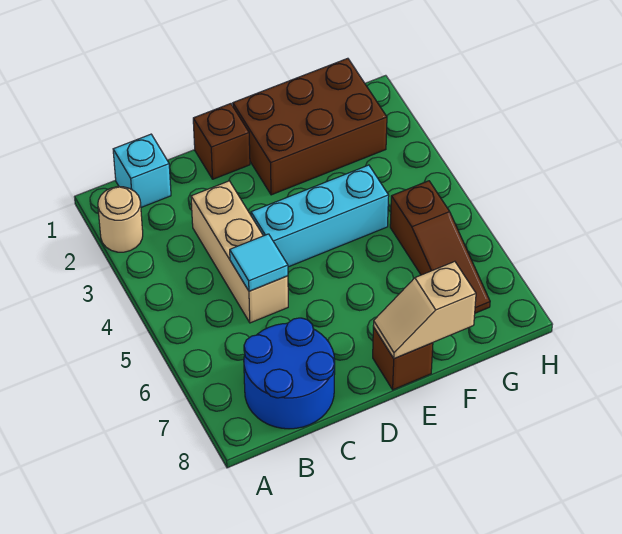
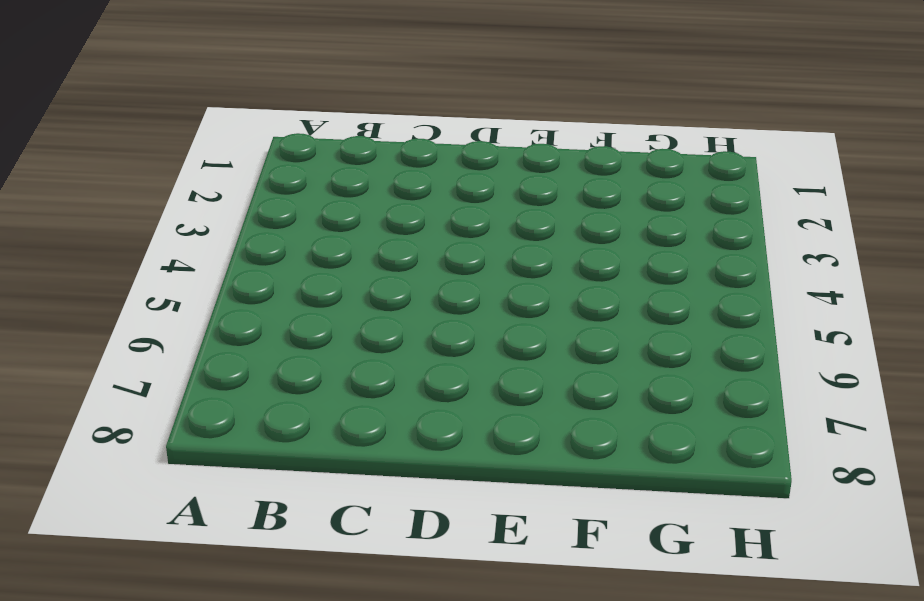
none -> tan round brick A2 level 1
none -> cyan brick B1 level 1

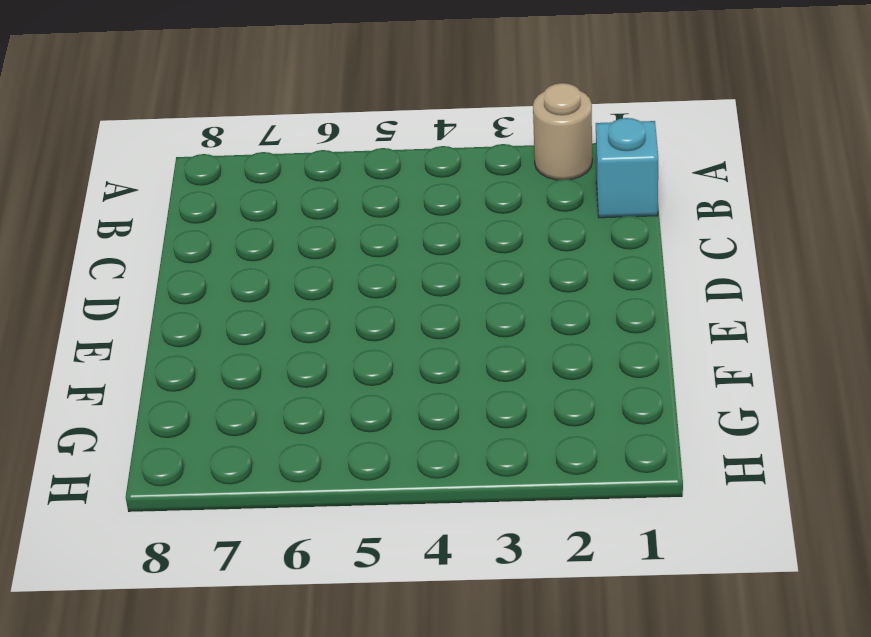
none -> blue round brick B7:C8 level 1
none -> tan brick C3:C5 level 1

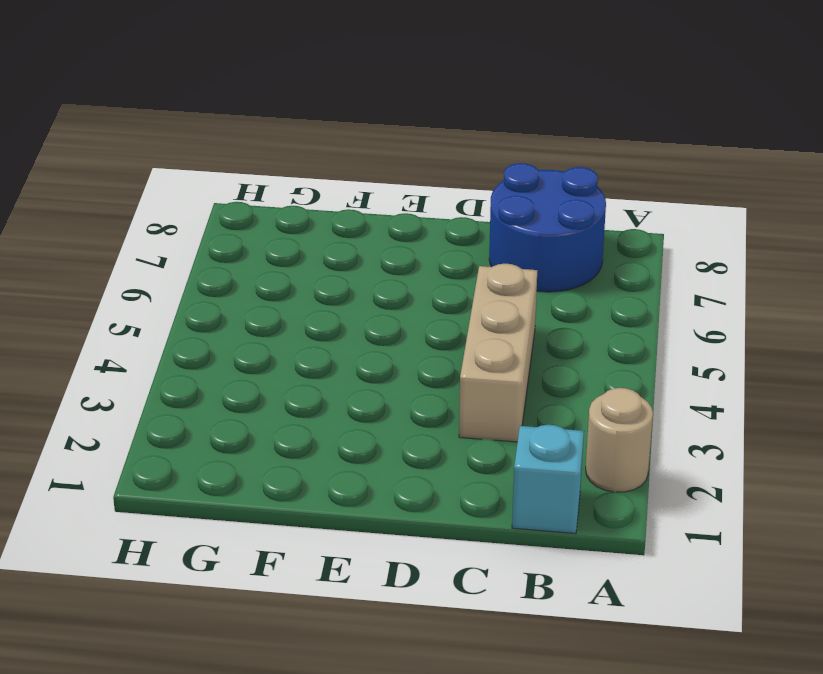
none -> brown brick D1 level 1
none -> cyan brick D4:F4 level 1

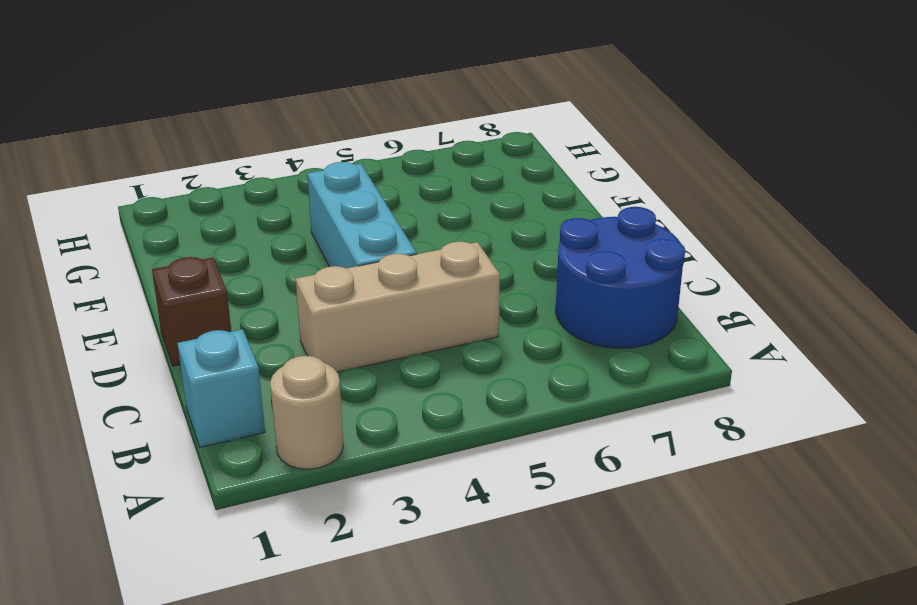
none -> brown brick E1:G2 level 1
none -> brown brick E8 level 1

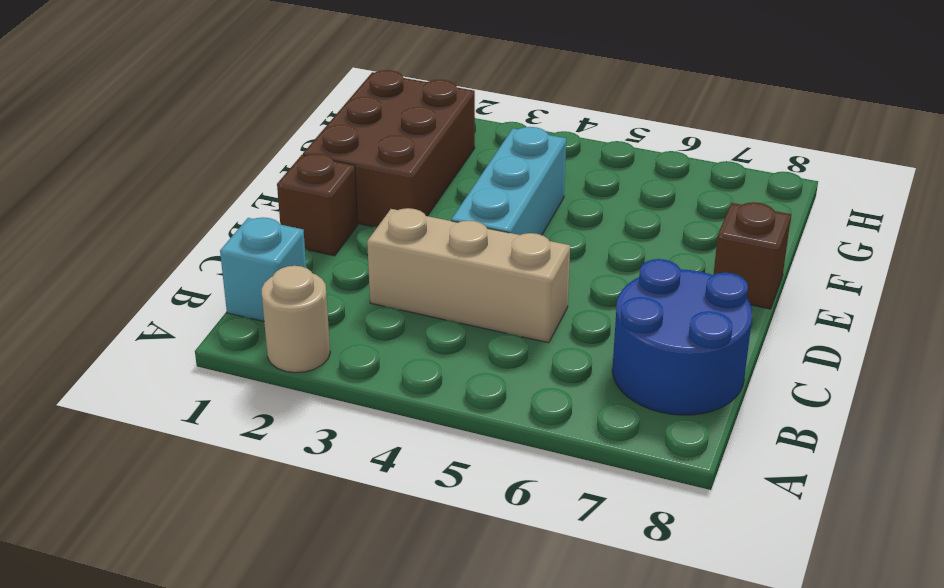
none -> brown slope G5:G7 level 1 top 5
none -> cyan tile C5 level 2

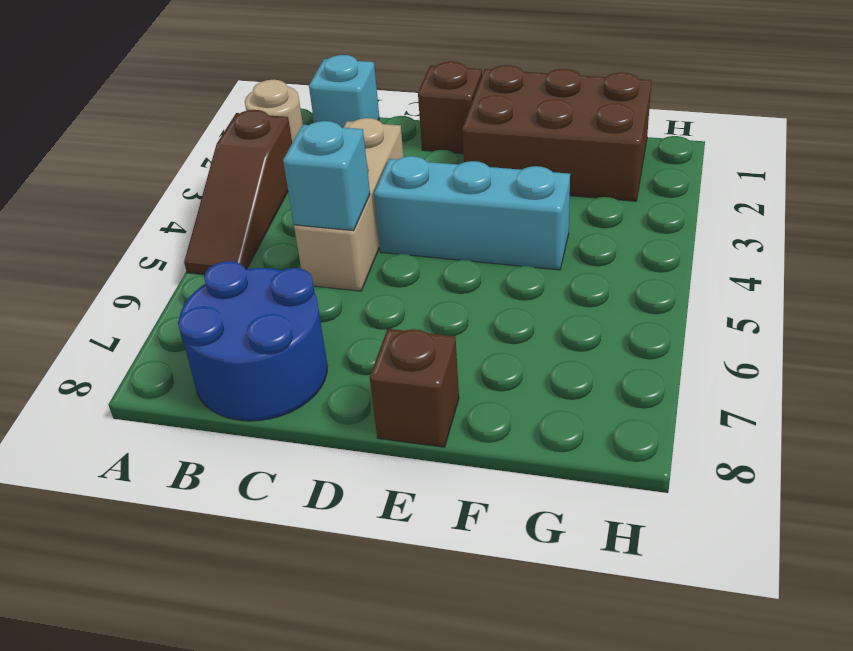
brown slope A3:A5 level 1 top 3 -> brown slope G5:G7 level 1 top 5
cyan brick C5 level 2 -> cyan tile C5 level 2
none -> tan slope E8:F8 level 2 top F

